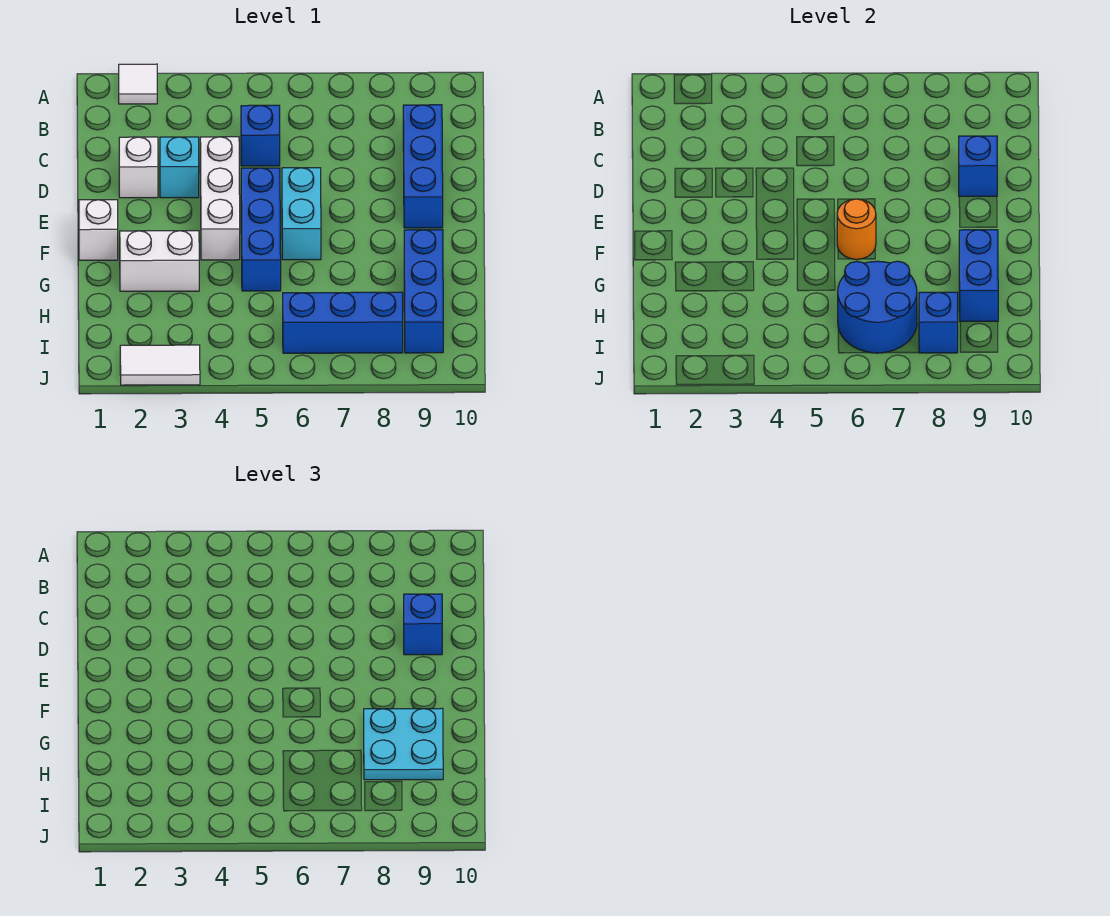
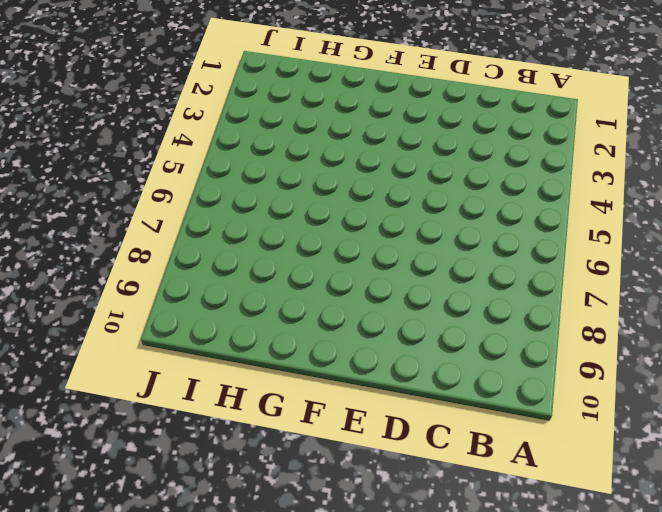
none -> white tile A2 level 1
none -> blue brick C5 level 1
none -> blue brick C9:E9 level 1

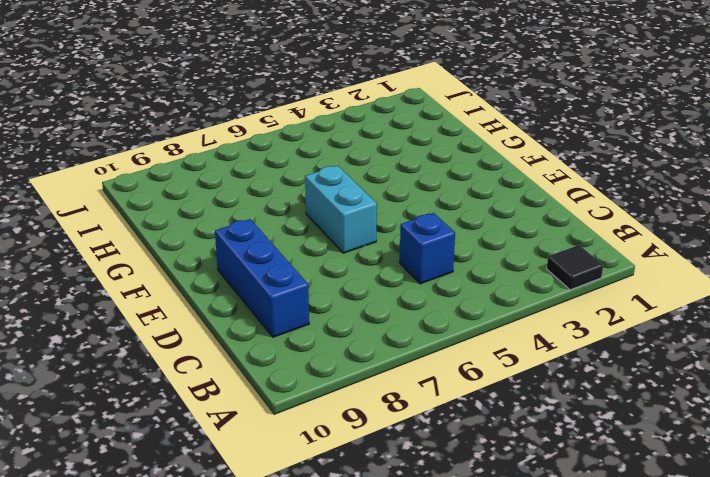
black tile A2 level 1 -> white tile A2 level 1
none -> white brick D2 level 1
none -> cyan brick D3 level 1
none -> white brick D4:F4 level 1

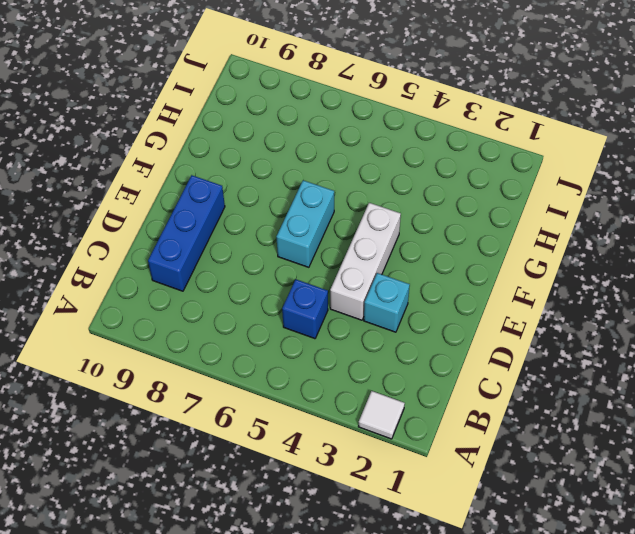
none -> white brick D2 level 1
none -> blue brick E5:G5 level 1
none -> white brick F1 level 1

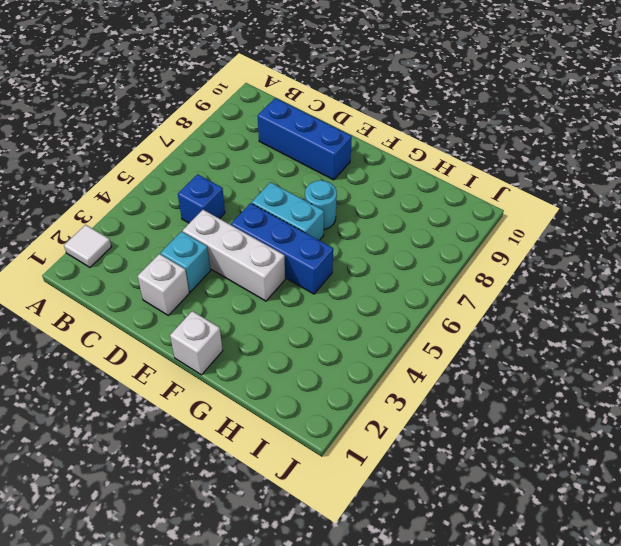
cyan round brick F7 level 1 -> none
none -> white brick G2:G3 level 1
none -> blue brick G9:I9 level 1
none -> blue brick I6:I8 level 1

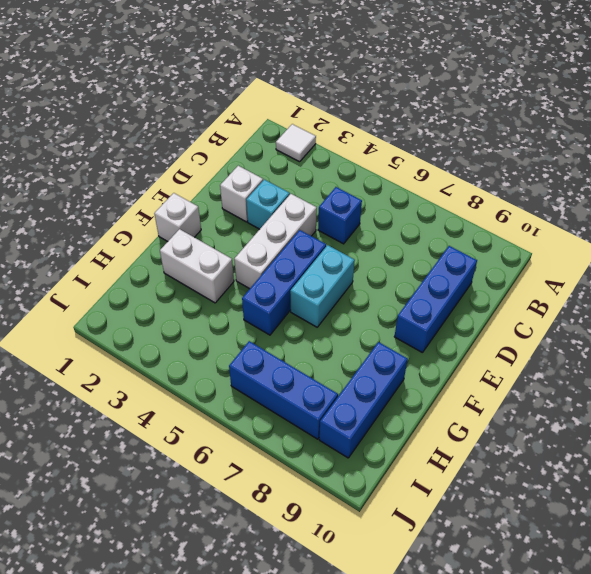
none -> white tile J2:J3 level 1
none -> blue brick D9 level 2
none -> orange round brick F6 level 2

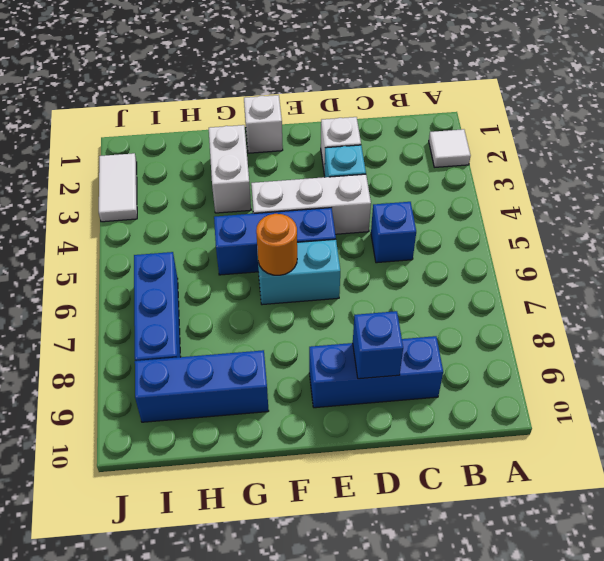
none -> blue brick G9:H9 level 2
none -> blue round brick H6:I7 level 2
none -> blue brick I8 level 2

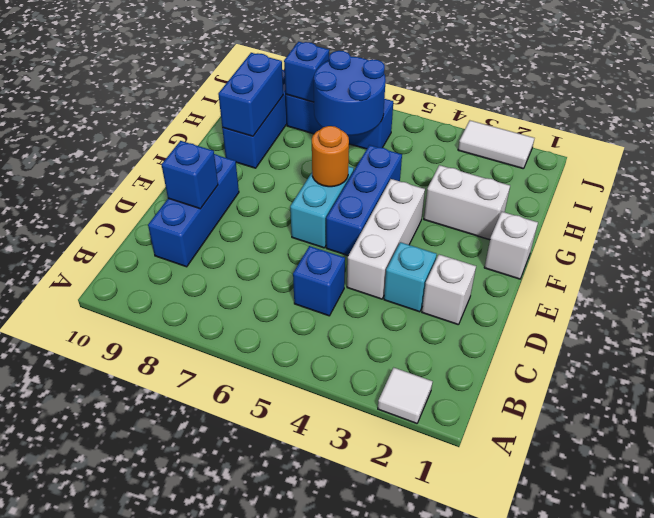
none -> blue brick D9 level 3
none -> cyan plate G8:H9 level 3

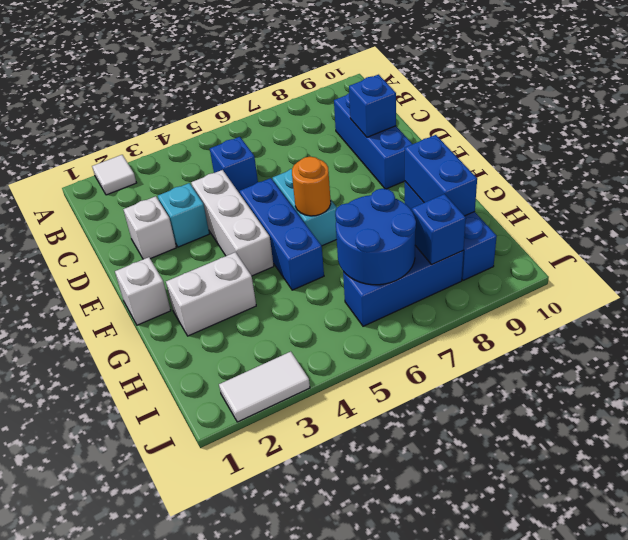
none -> blue brick D9 level 3
none -> cyan plate G8:H9 level 3

